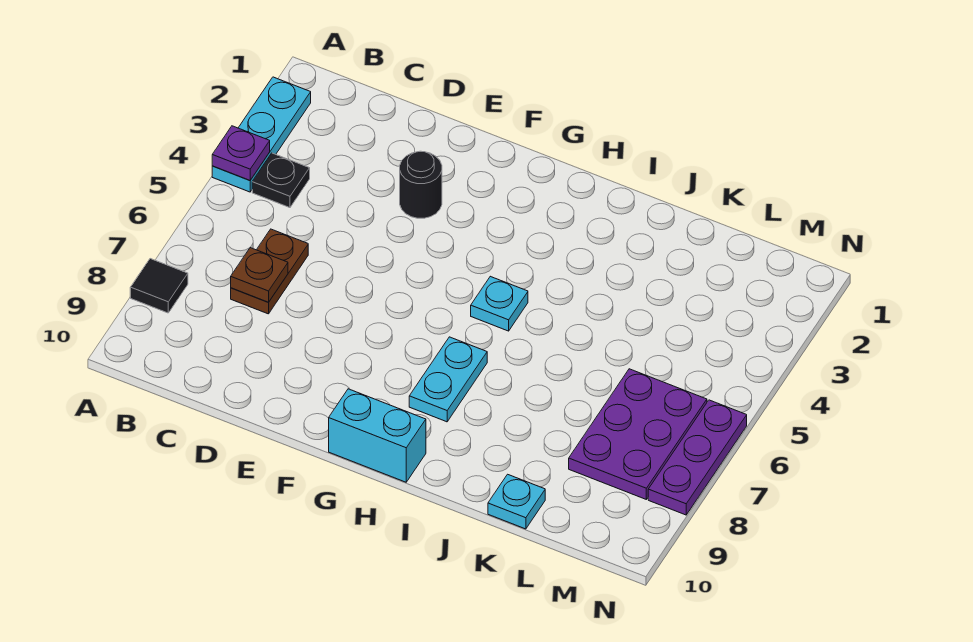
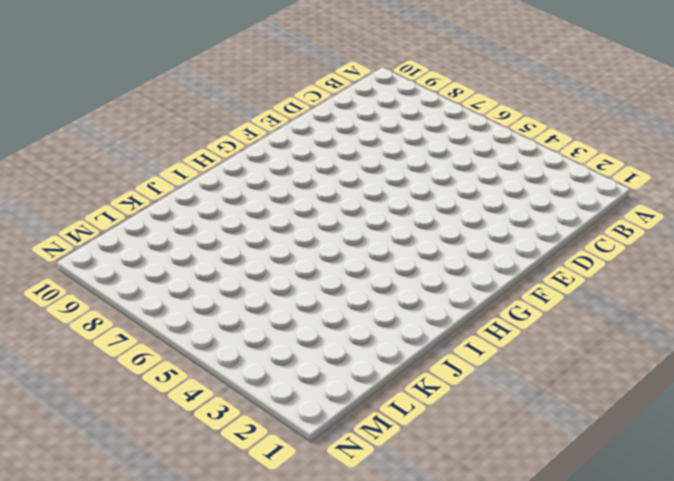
none -> cyan plate A2:A4 level 1
none -> black tile A8 level 1
none -> black plate B4 level 1

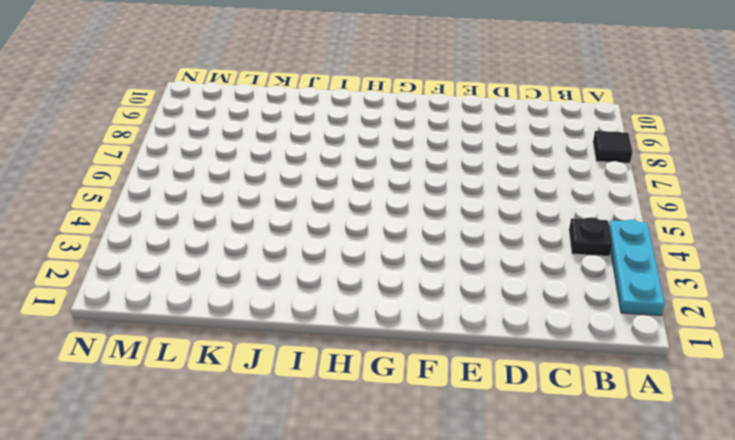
none -> brown plate C6:C7 level 1
none -> black round brick E3 level 1
none -> cyan brick G10:H10 level 1

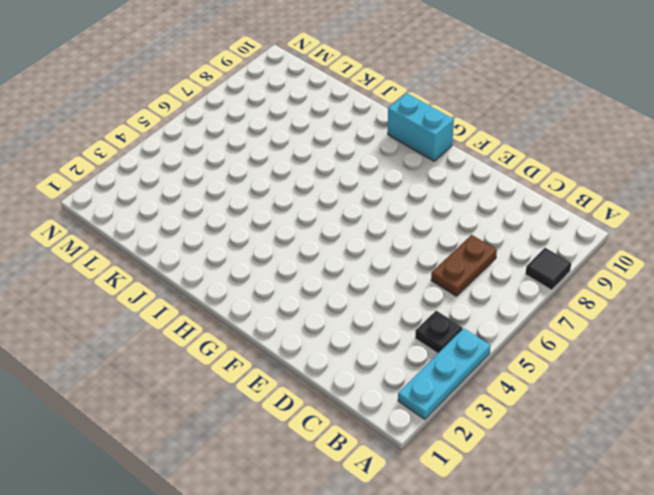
none -> black round brick E3 level 1
none -> cyan plate H5 level 1
none -> cyan plate H7:H8 level 1

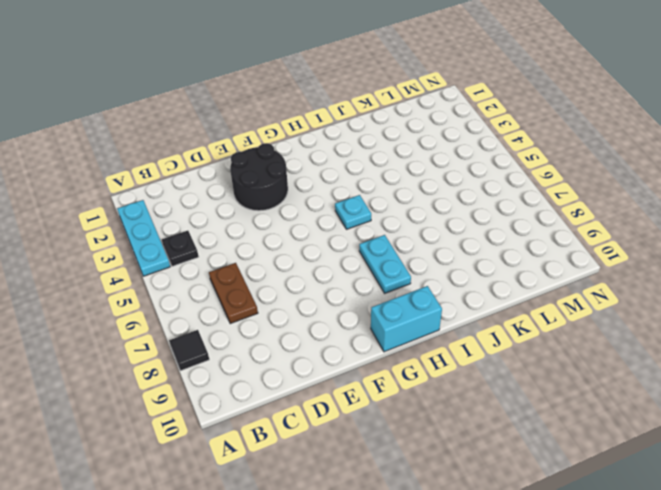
black round brick E2:F3 level 1 -> black round brick E3 level 1
none -> cyan plate K10 level 1
none -> purple plate L6:M8 level 1
none -> purple plate N6:N8 level 1

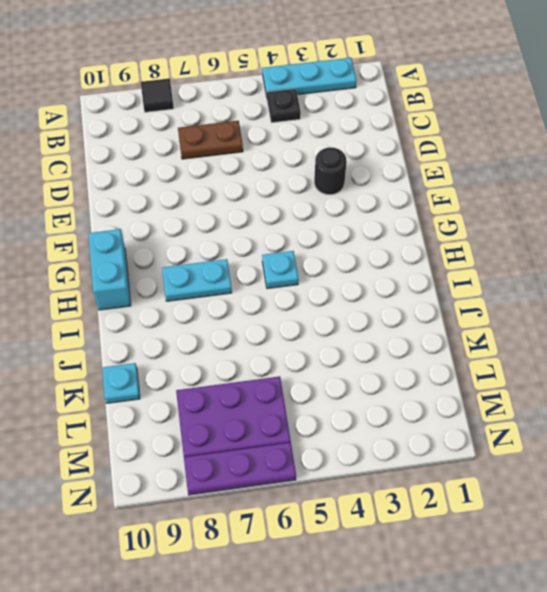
none -> purple plate A4 level 2
none -> brown plate C7 level 2

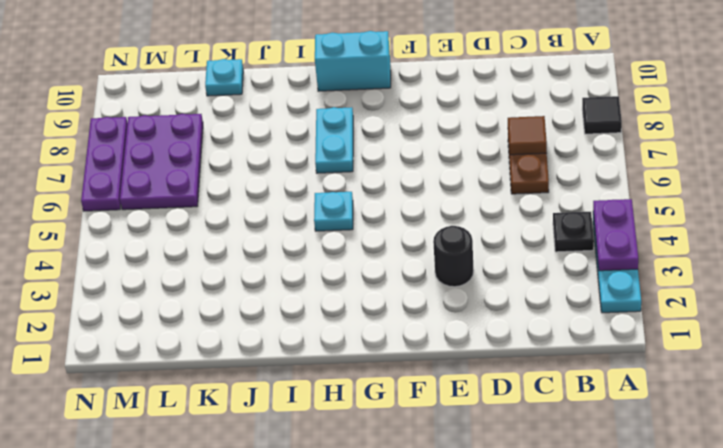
purple plate A3:A4 level 2 -> purple plate A4 level 2
brown tile C7 level 2 -> brown plate C7 level 2

